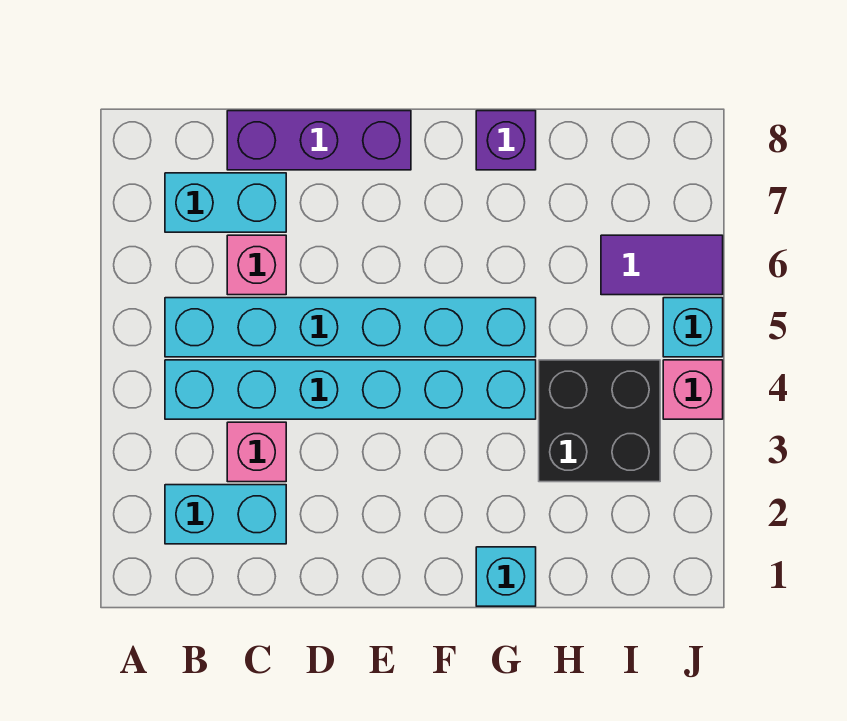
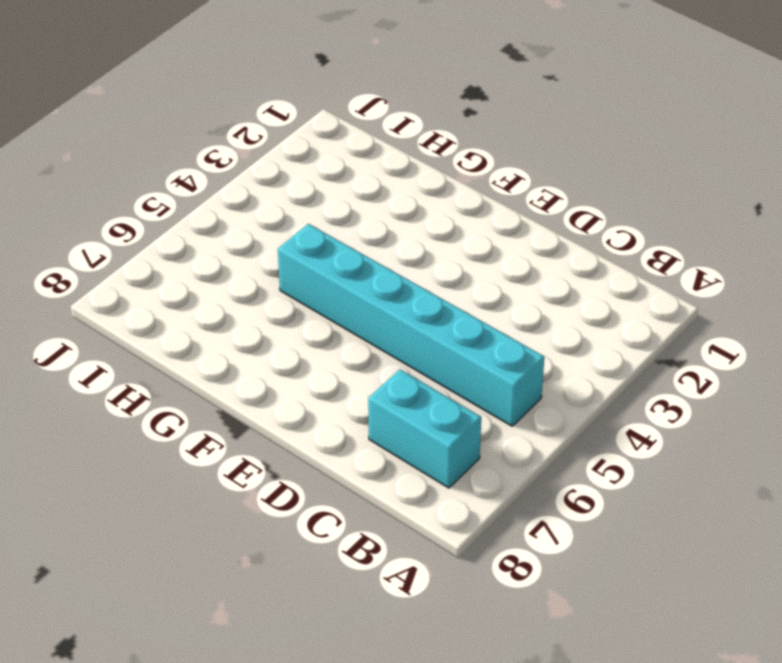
none -> cyan brick B2:C2 level 1
none -> cyan brick B4:G4 level 1
none -> pink brick C3 level 1

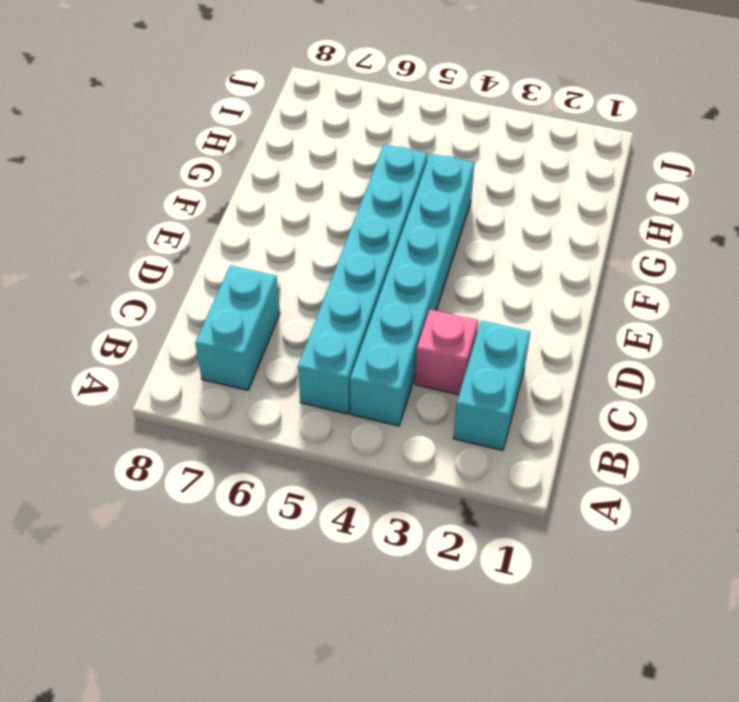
none -> pink brick C6 level 1
none -> purple brick C8:E8 level 1
none -> cyan brick G1 level 1

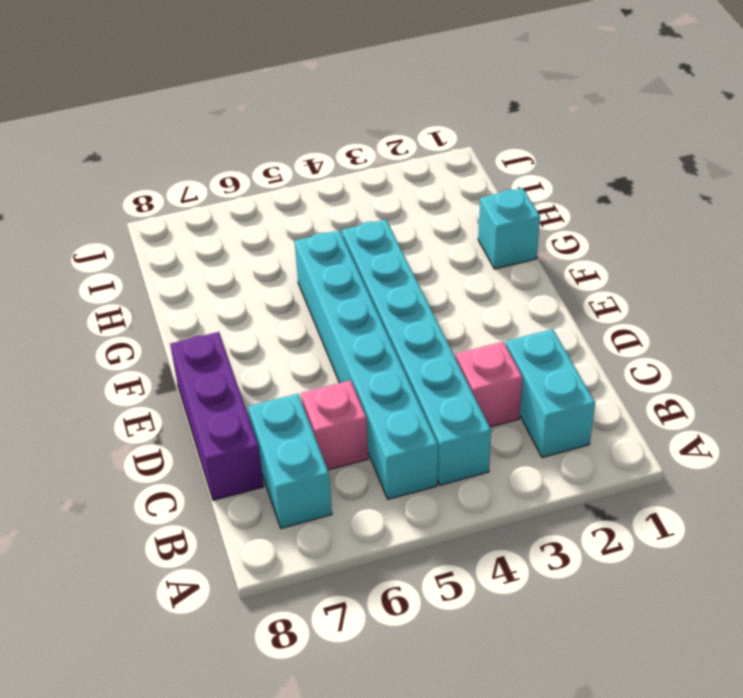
none -> purple brick G8 level 1
none -> black brick H3:I4 level 1
none -> purple tile I6:J6 level 1

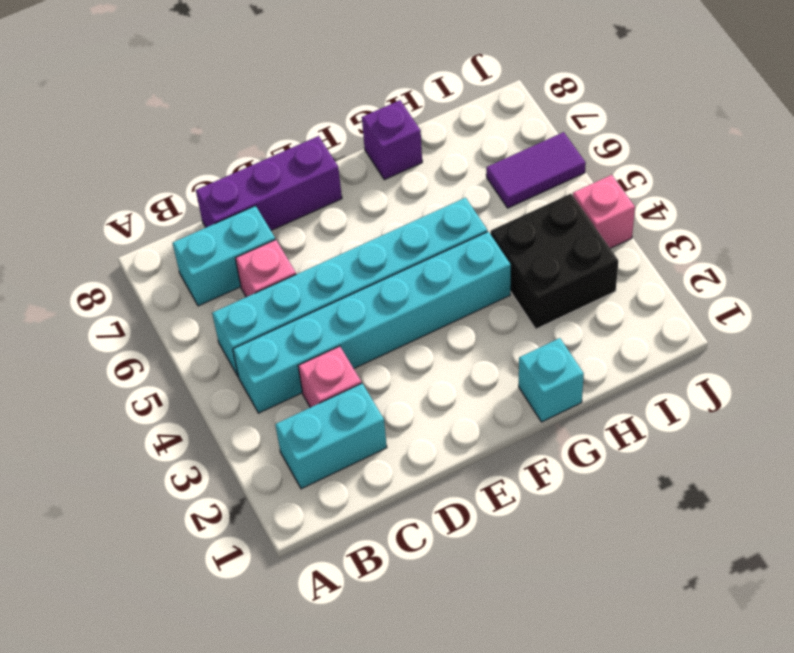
none -> cyan brick J5 level 1

